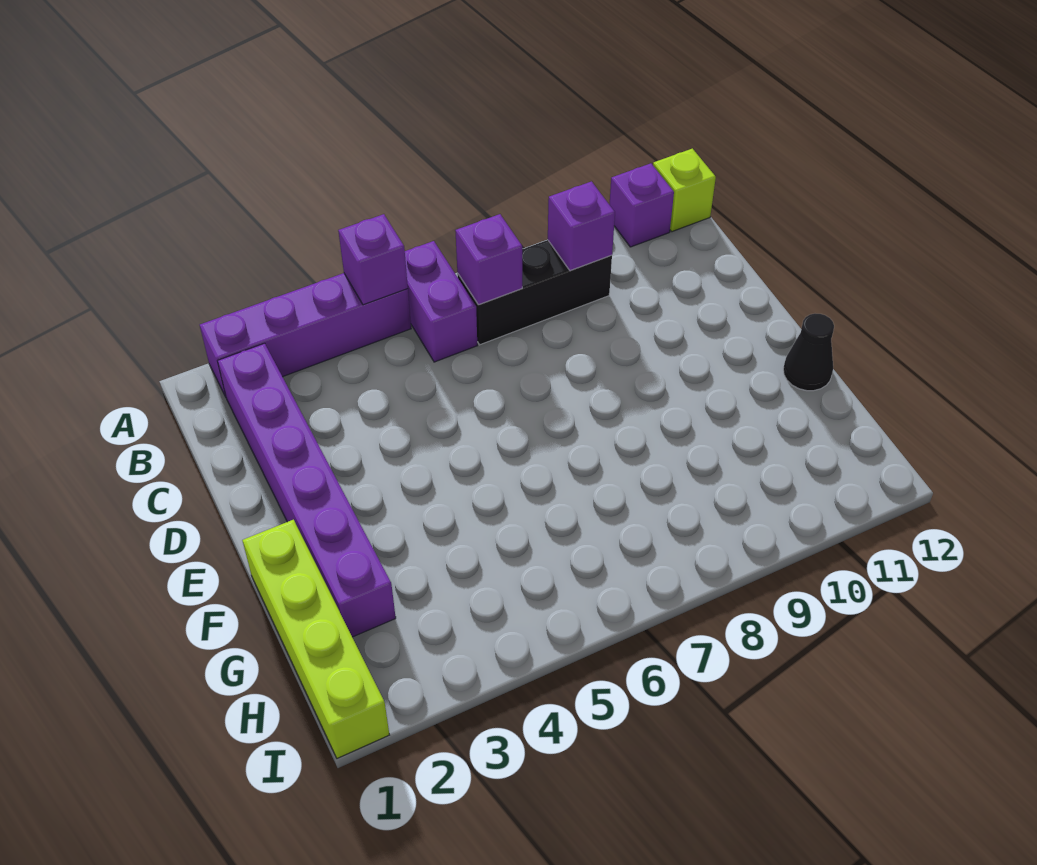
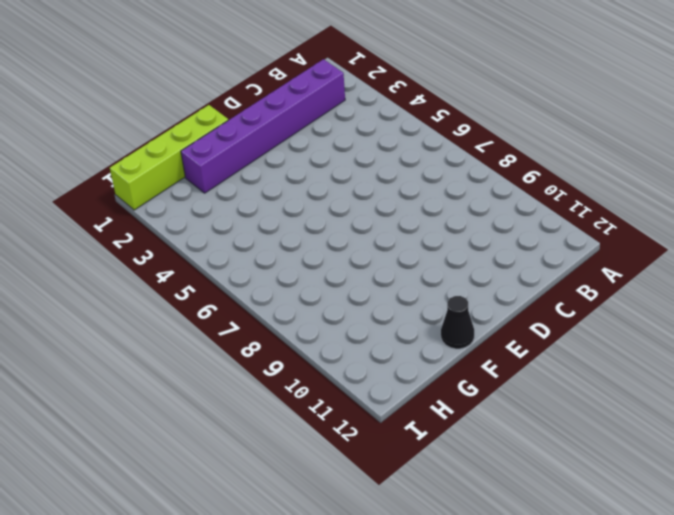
none -> purple brick A2:A5 level 1
none -> purple brick A6:B6 level 1

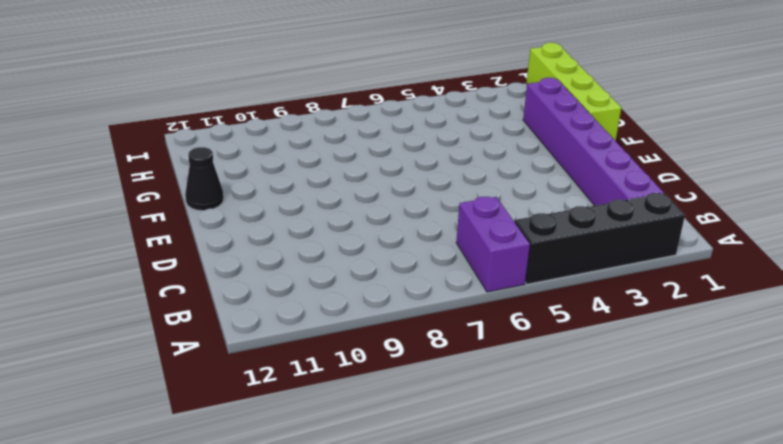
black brick A2:A5 level 1 -> purple brick A2:A5 level 1
none -> purple brick A11 level 1
none -> lime brick A12 level 1

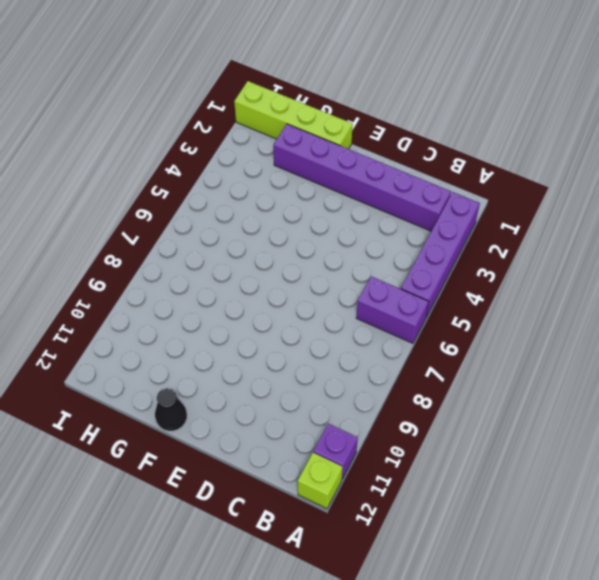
none -> black brick B7:B9 level 1
none -> purple brick A5 level 2

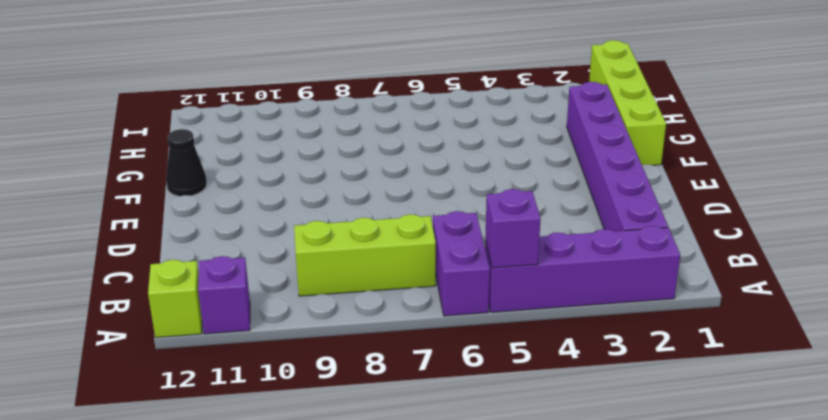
lime brick B7:B9 level 1 -> black brick B7:B9 level 1
none -> purple brick B7 level 2
none -> purple brick B9 level 2

